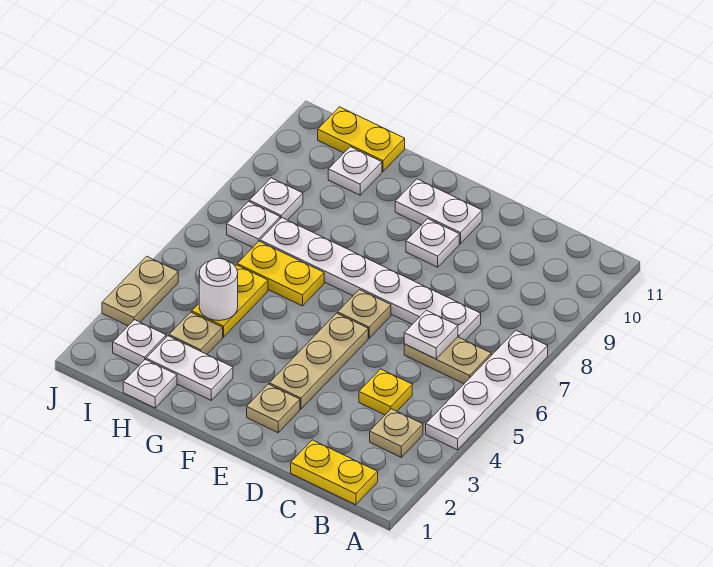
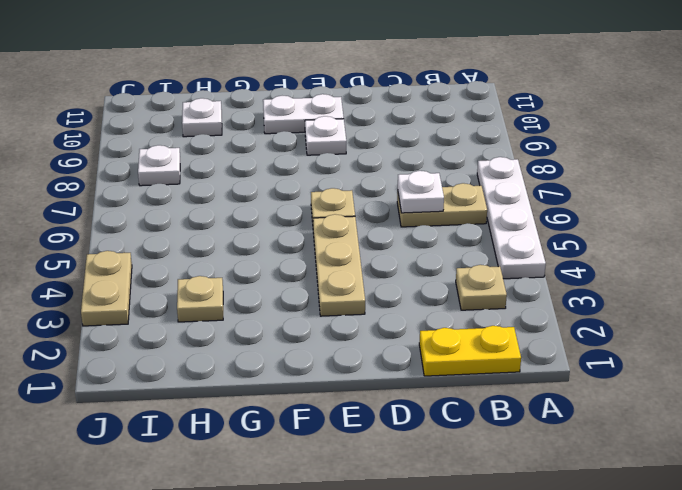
none -> yellow plate C4 level 1
none -> white plate C7:H7 level 1
none -> tan plate E2 level 1

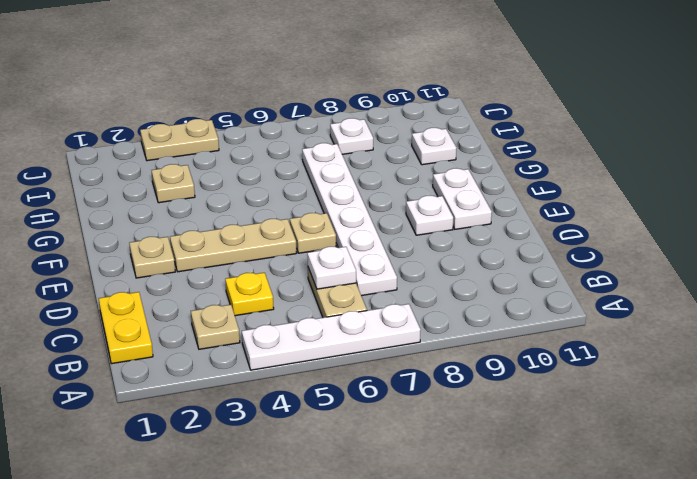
none -> white plate G2:H2 level 1
none -> yellow plate G6:H6 level 1
none -> white plate H1 level 1

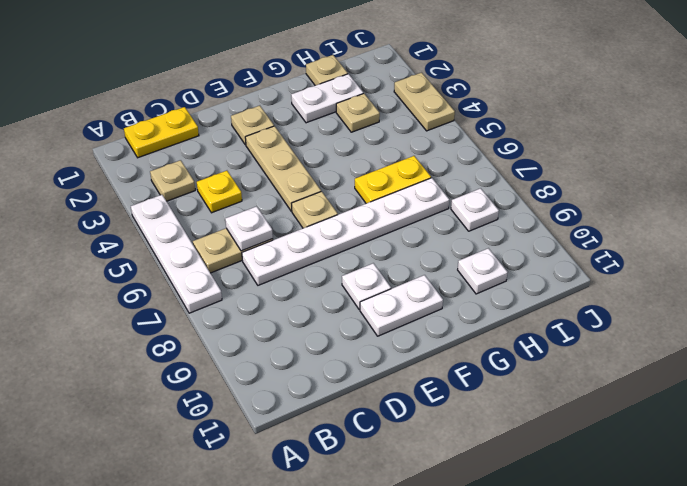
tan plate H1 level 1 -> white plate H1 level 1
none -> yellow plate H4:H5 level 1
none -> yellow plate H11:I11 level 1
none -> white plate I2 level 1

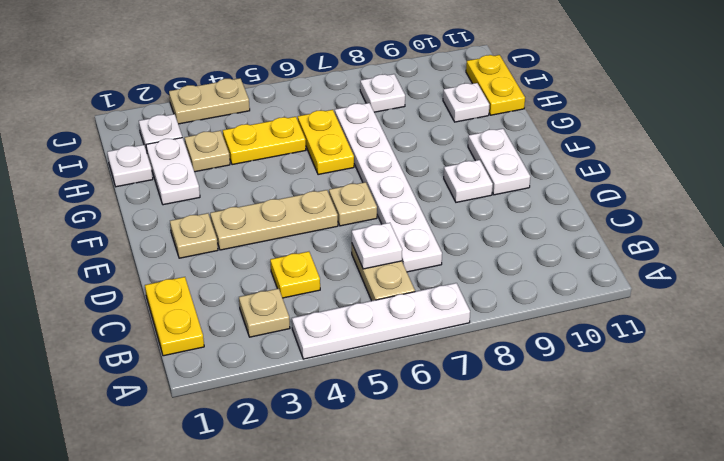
none -> white plate I7 level 1
none -> white round brick H4 level 2

